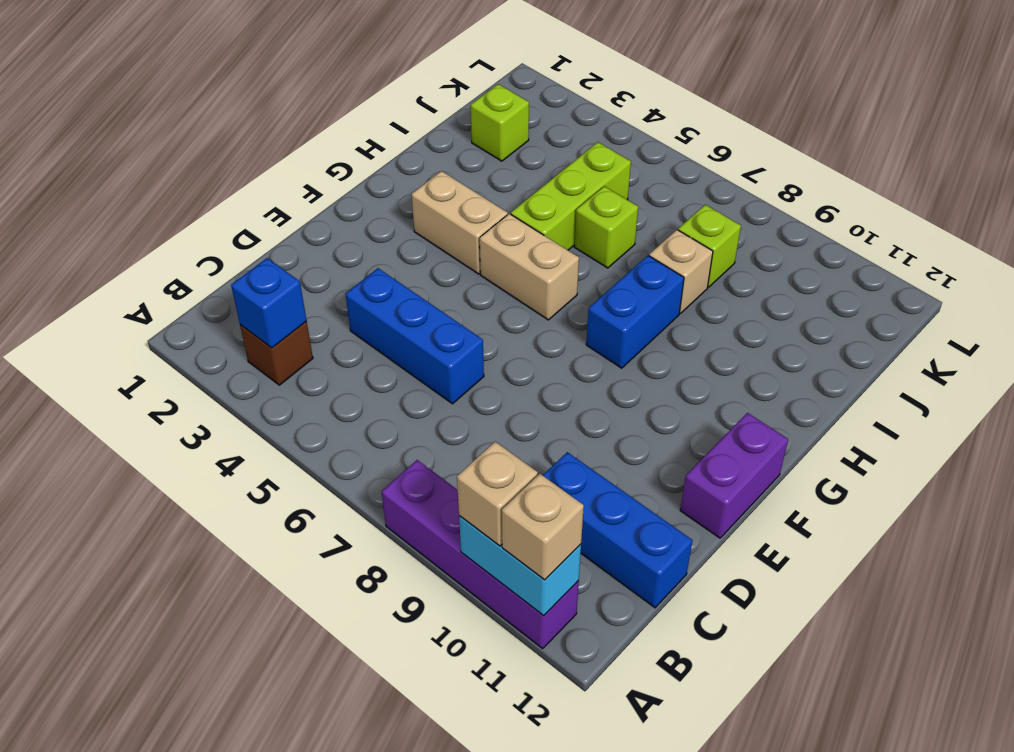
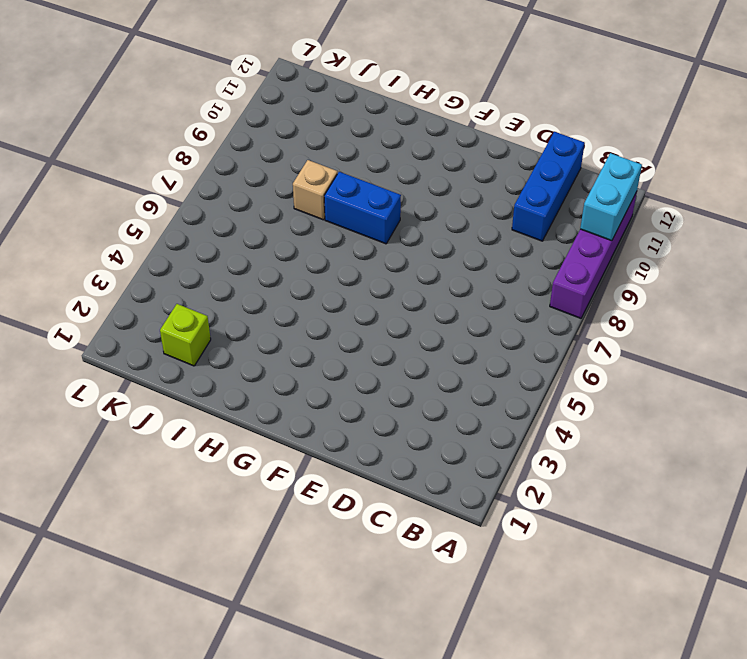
none -> brown brick B3 level 1
none -> blue brick D4:D6 level 1
none -> purple brick E12:F12 level 1

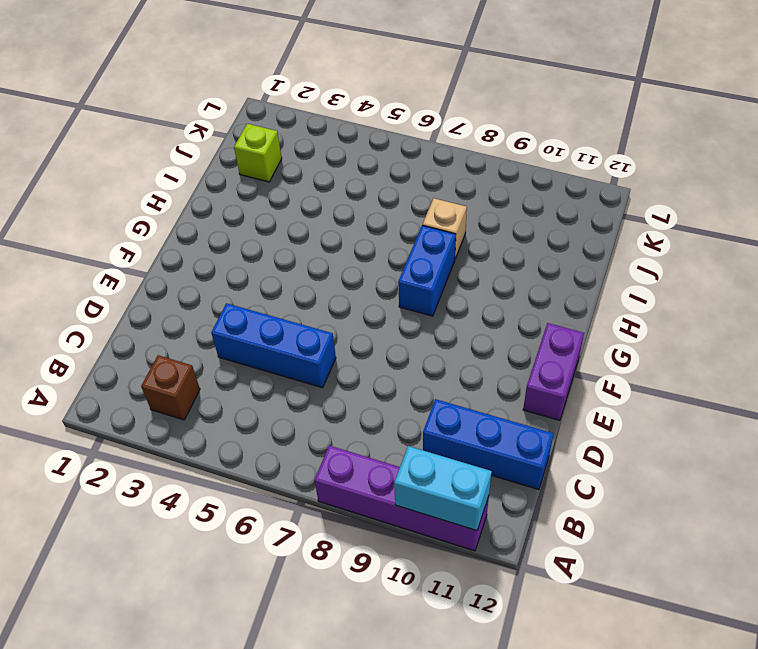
none -> tan brick G3:G4 level 1
none -> tan brick G5:G6 level 1
none -> lime brick H5:J5 level 1

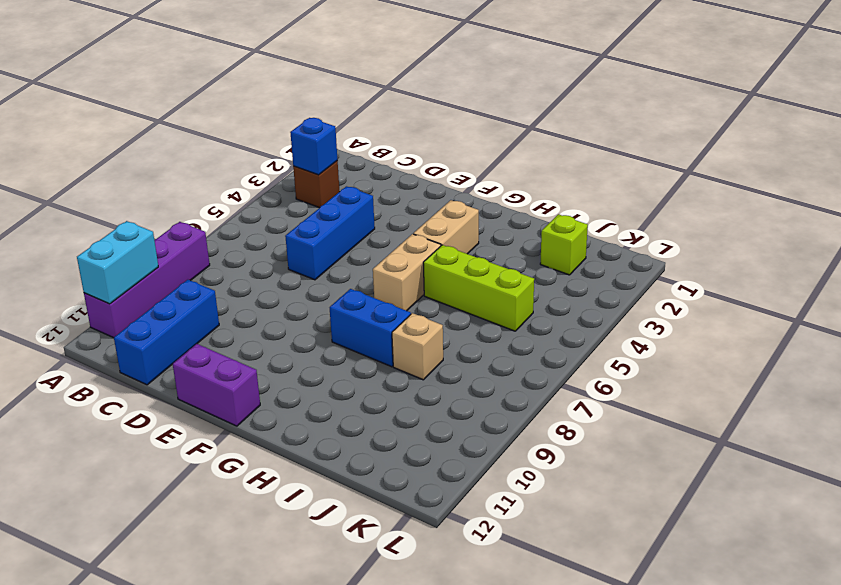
none -> lime brick I6 level 1
none -> lime brick J8 level 1
none -> tan brick A10 level 3

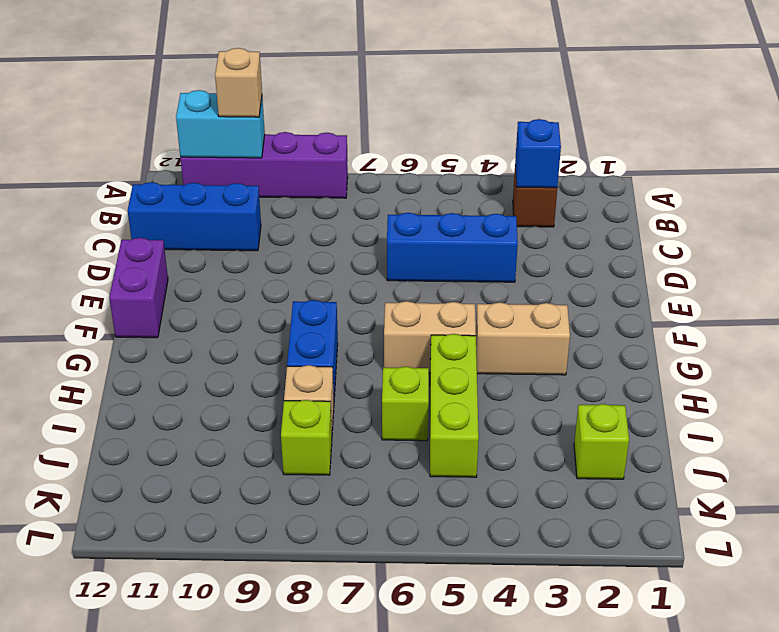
none -> tan brick A11 level 3

